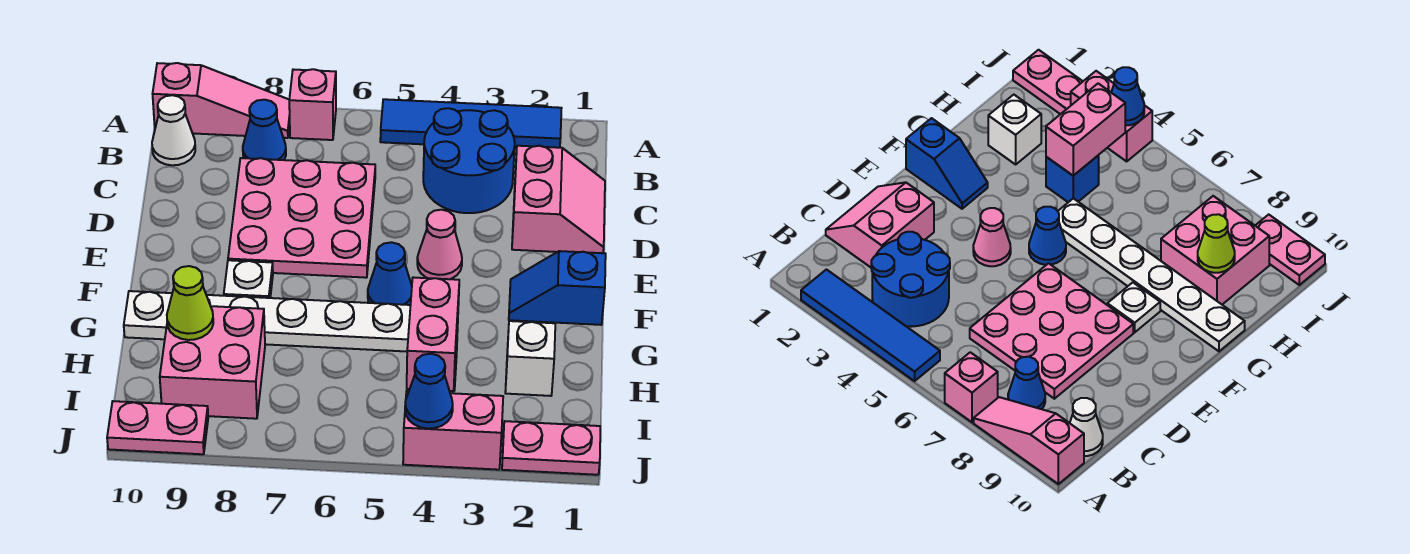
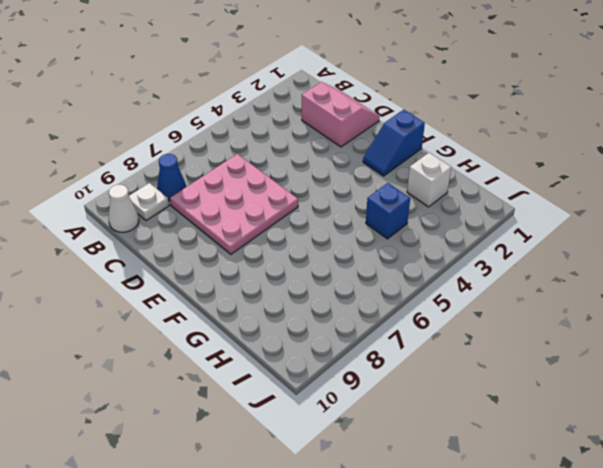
white plate B9 level 1 -> white plate F8 level 1
none -> blue tile A2:A5 level 1
none -> pink brick A7 level 1
none -> pink slope A8:A10 level 1 top 10

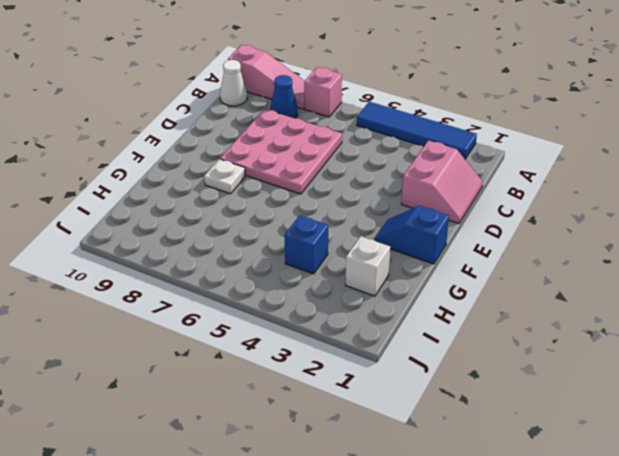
none -> blue round brick B3:C4 level 1
none -> pink cone E4 level 1
none -> blue cone F5 level 1

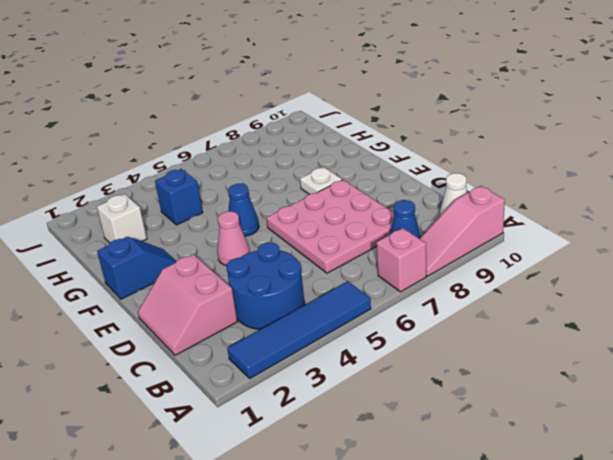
none -> white plate G5:G10 level 1
none -> pink brick H8:I9 level 1
none -> pink plate J1:J2 level 1

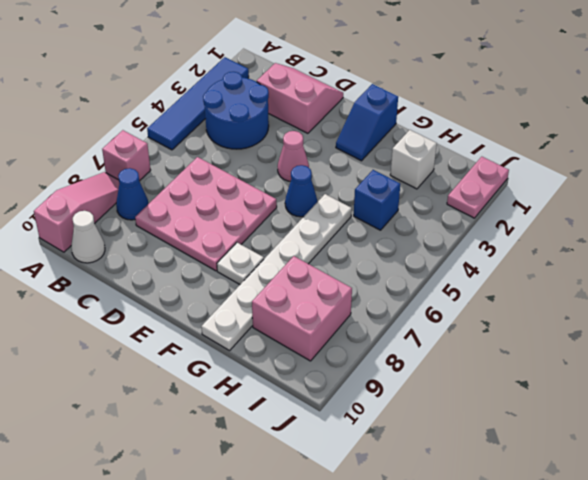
none -> pink brick J3:J4 level 1
none -> pink plate J9:J10 level 1
none -> pink brick H4:I4 level 2

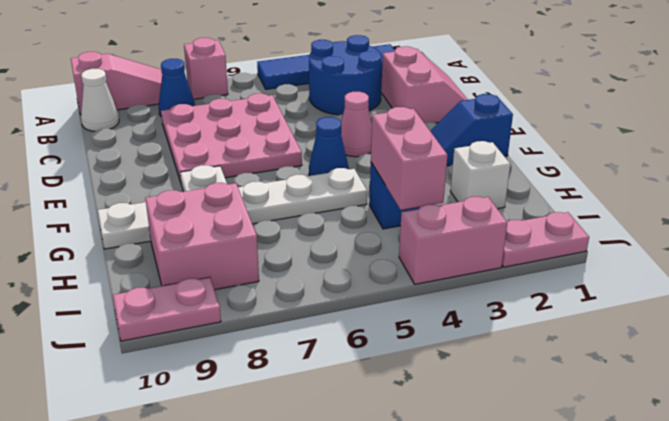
none -> lime cone H9 level 2
none -> blue cone J4 level 2

